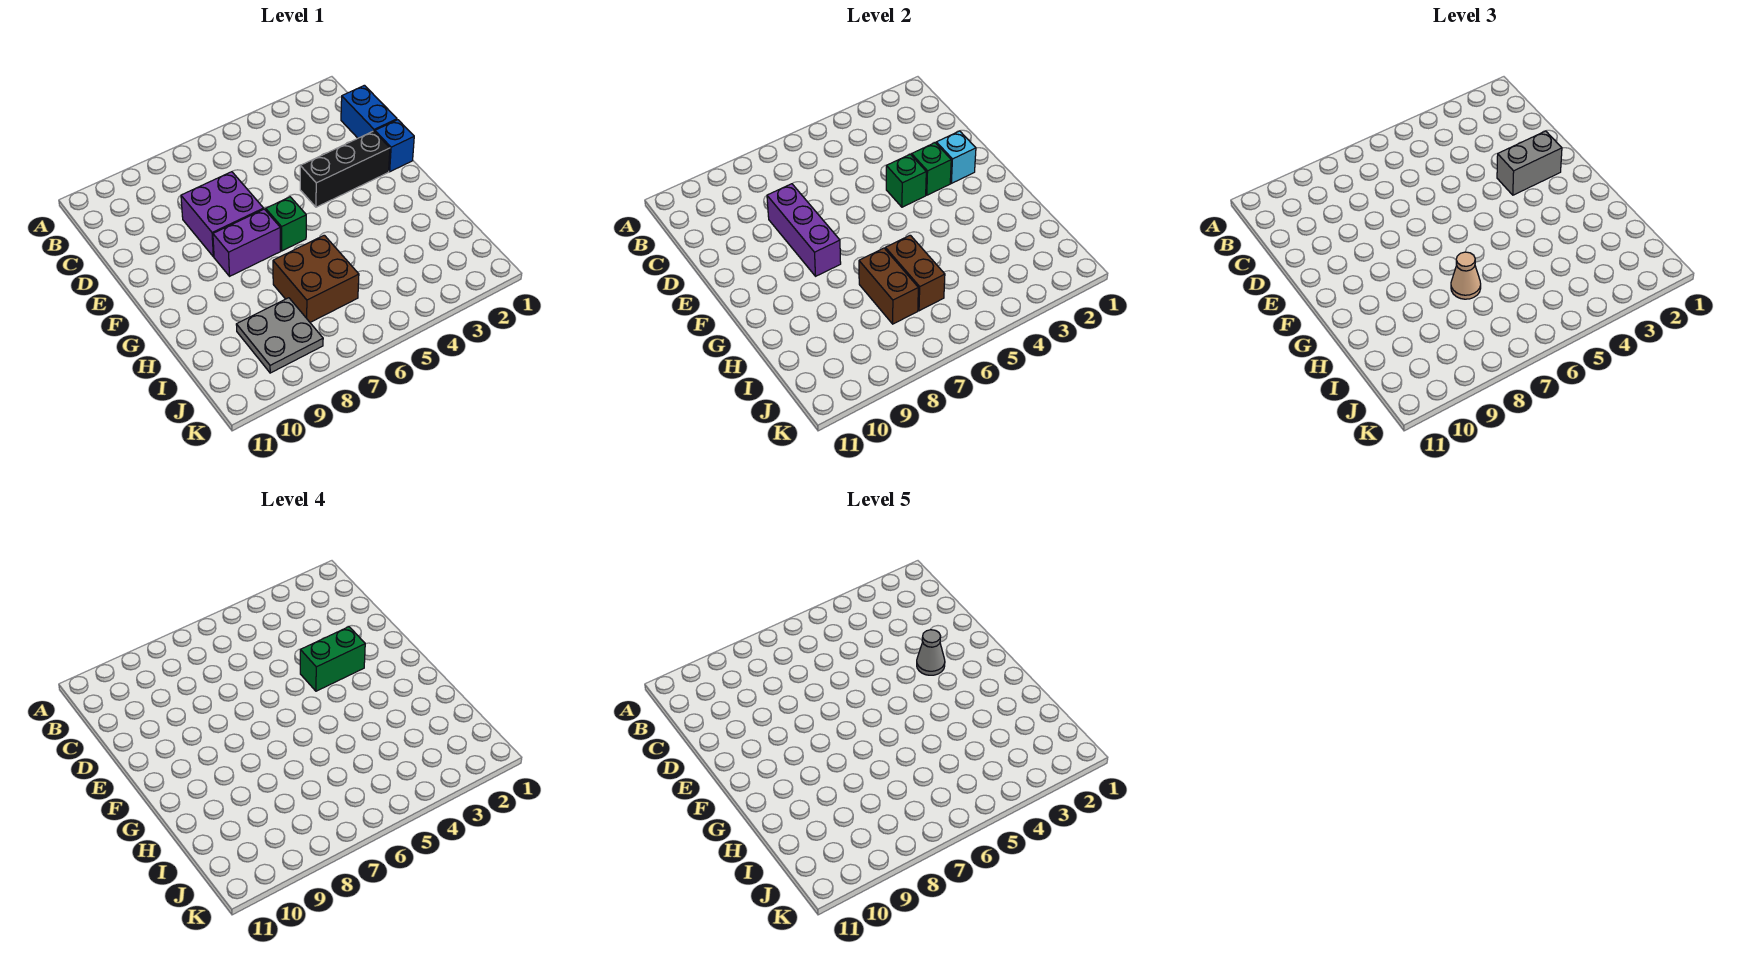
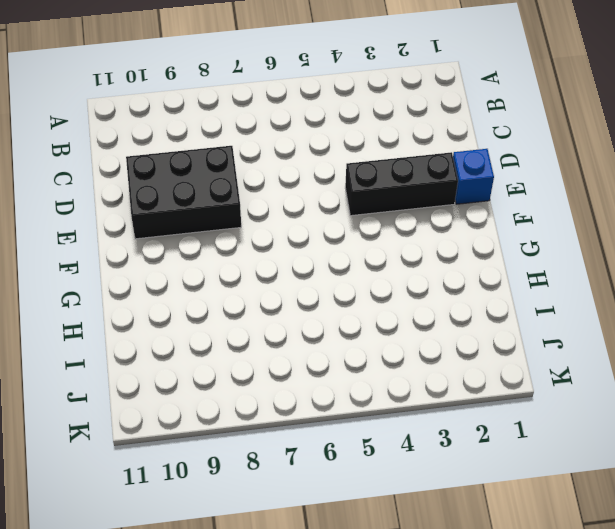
black brick D8:E10 level 1 -> purple brick D7:E8 level 1
none -> blue brick C1:D1 level 1
none -> green brick F6 level 1
none -> purple brick F7:F8 level 1

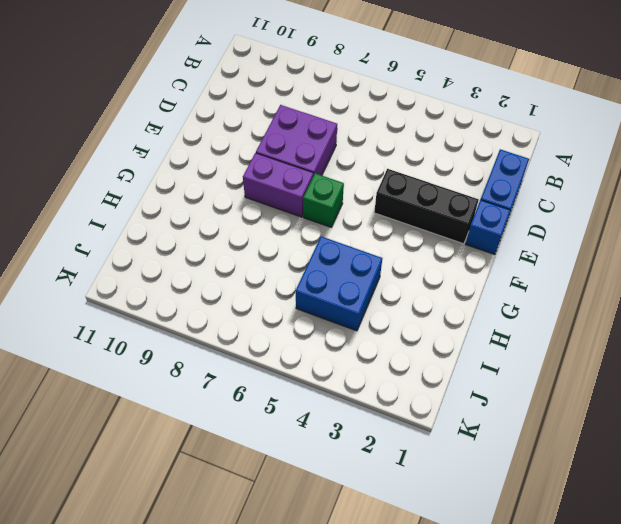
blue brick H4:I5 level 1 -> none
none -> brown brick H6:I7 level 1
none -> grey plate I8:J9 level 1
none -> purple brick D8:F8 level 2

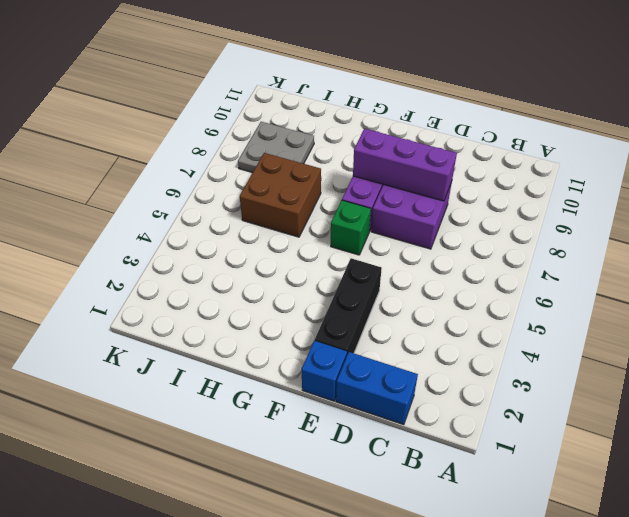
none -> cyan brick E2 level 2
none -> green brick E3 level 2
none -> green brick E4 level 2

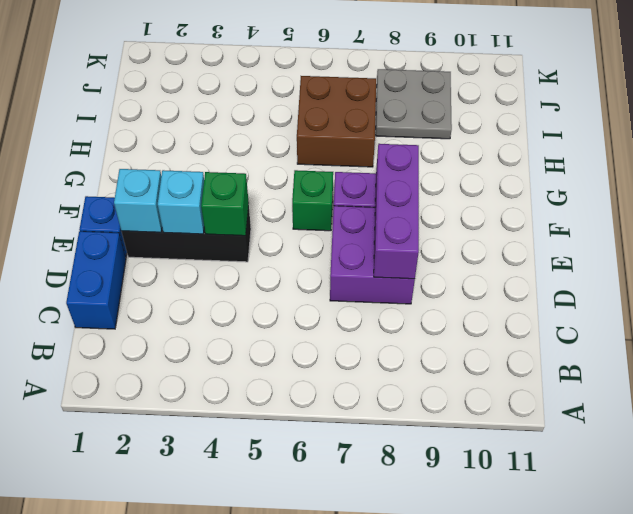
cyan brick E3 level 2 -> green brick E3 level 2
none -> brown brick H6:I6 level 2
none -> brown brick H7:I7 level 2
none -> grey brick E2:E3 level 3

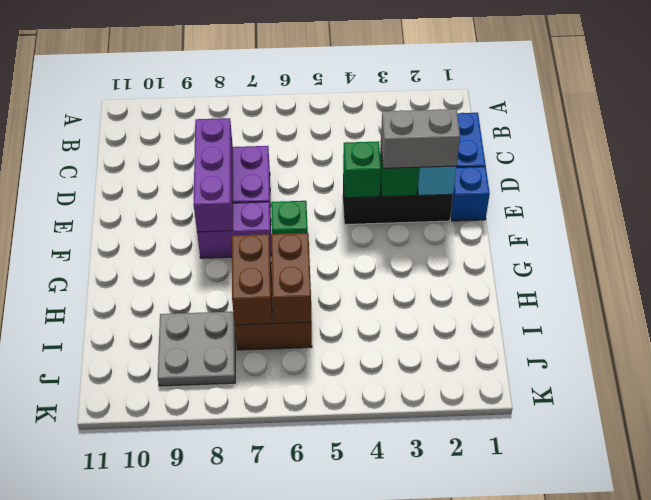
none -> tan cone H7 level 3
none -> green brick E3:E4 level 4
none -> grey cone E3 level 5

